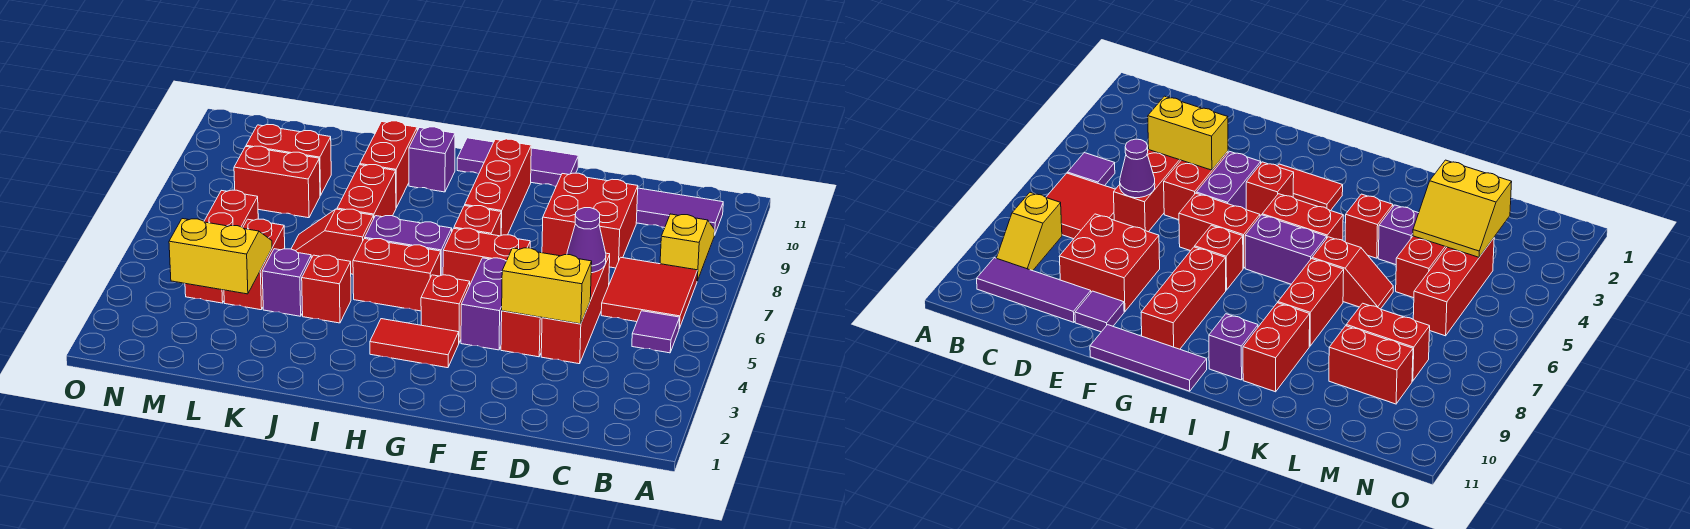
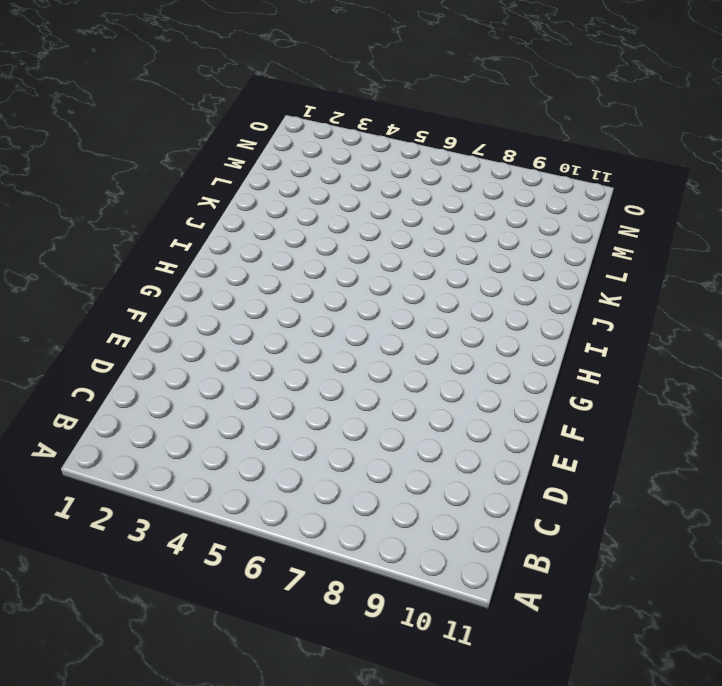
none -> purple tile B5 level 1
none -> red tile B6:C7 level 1
none -> yellow slope B8:B9 level 1 top 8
none -> purple tile B10:D10 level 1

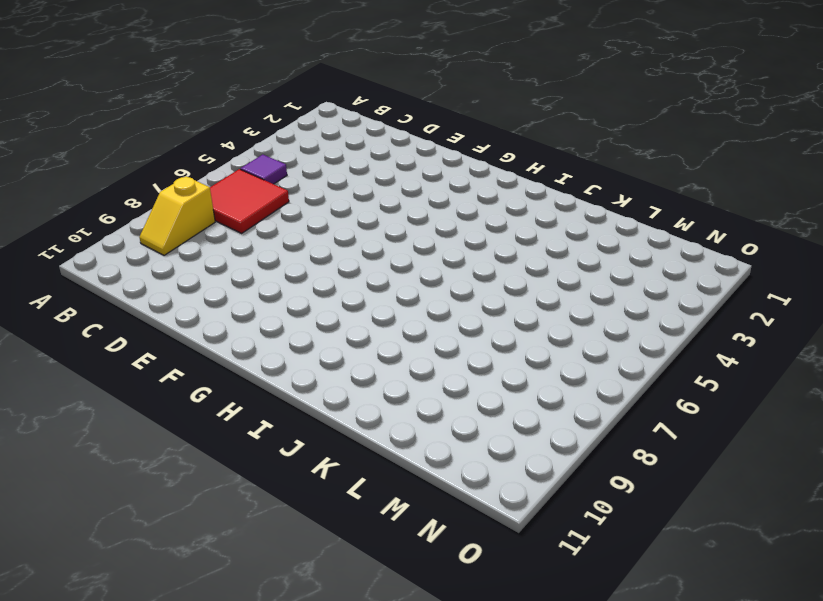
none -> purple tile B10:D10 level 1
none -> red brick D4:D6 level 1
none -> red brick D8:E9 level 1
none -> red brick E4:E5 level 1

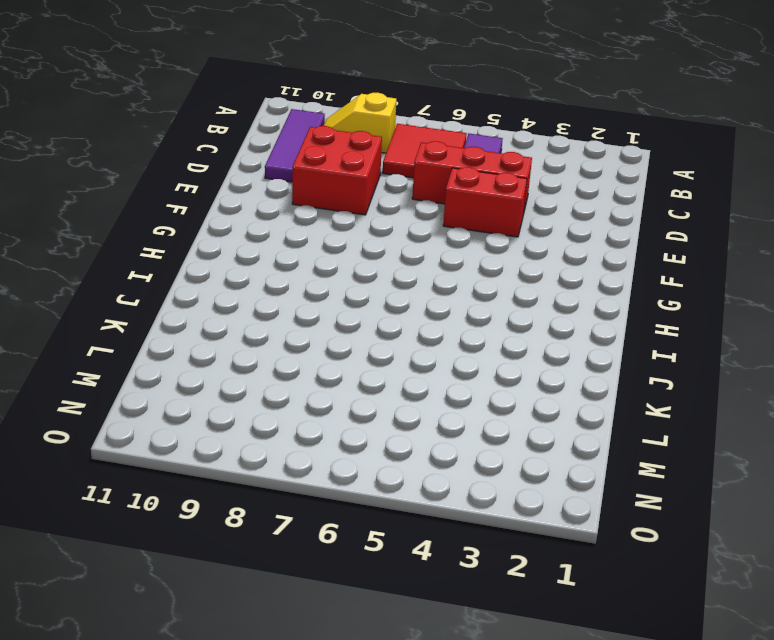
none -> purple tile E10 level 1
none -> purple brick F4:F5 level 1
none -> red brick F6:G6 level 1
none -> purple tile F11:H11 level 1

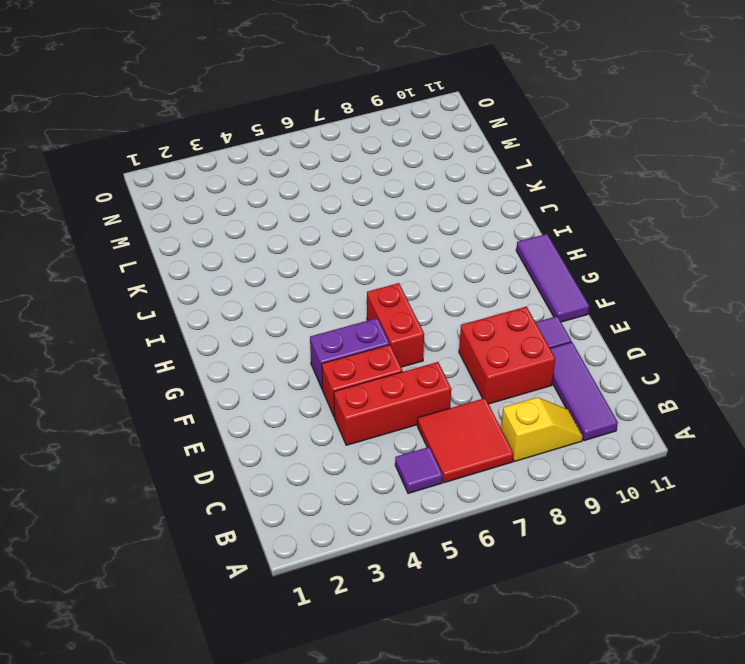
none -> red tile G3:H3 level 1
none -> red brick G4 level 1
none -> red brick G7 level 1
none -> red brick G8:G10 level 1

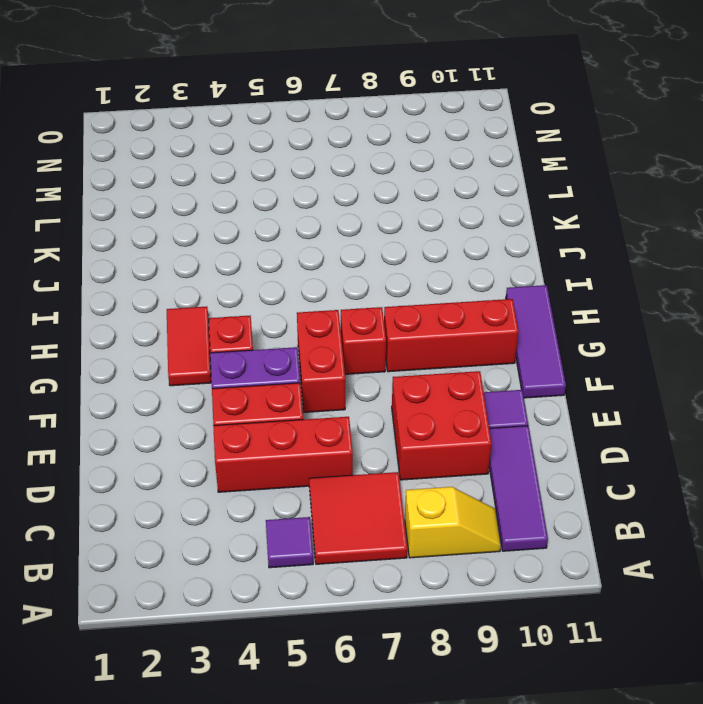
none -> red brick H5:I5 level 1
none -> purple brick H6:I6 level 1
none -> purple brick I10 level 1
none -> red brick J4 level 1

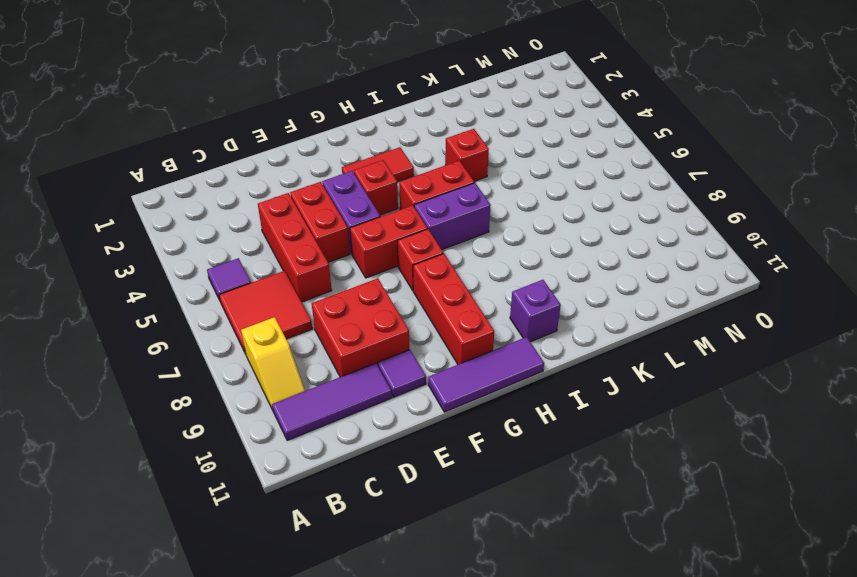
none -> red slope J6:K6 level 1 top J
none -> red brick J7:J8 level 1
none -> red brick J9:J10 level 1
none -> purple brick K4 level 1

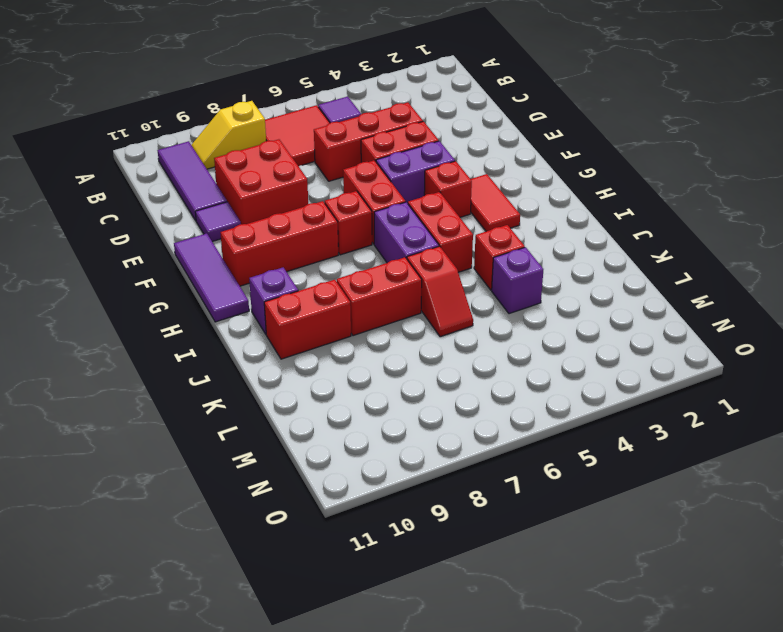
none -> red brick L4:L5 level 1
none -> red brick L8:M8 level 1
none -> red brick L9:M9 level 1
none -> red brick M4:M6 level 1

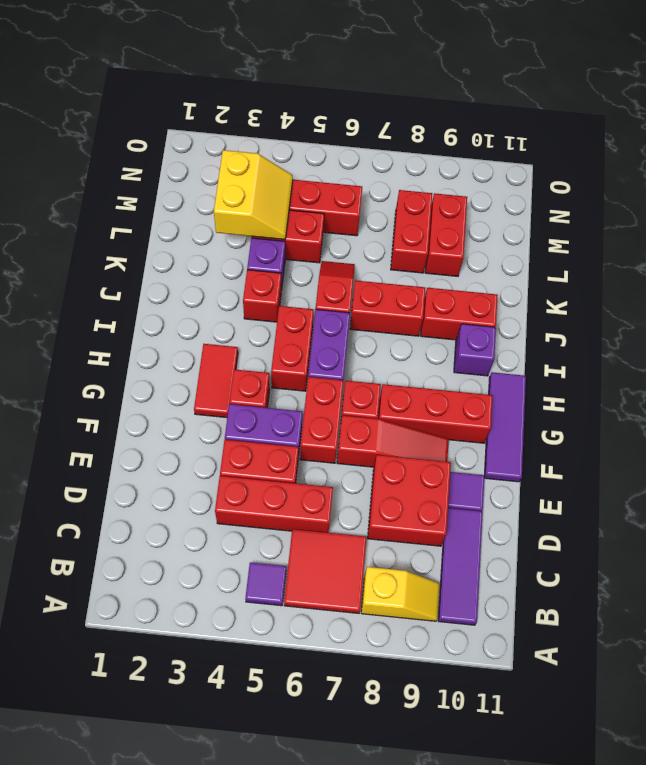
red slope F7:F9 level 1 top 7 -> none
none -> yellow brick D4:E4 level 2
none -> purple cone D6 level 2

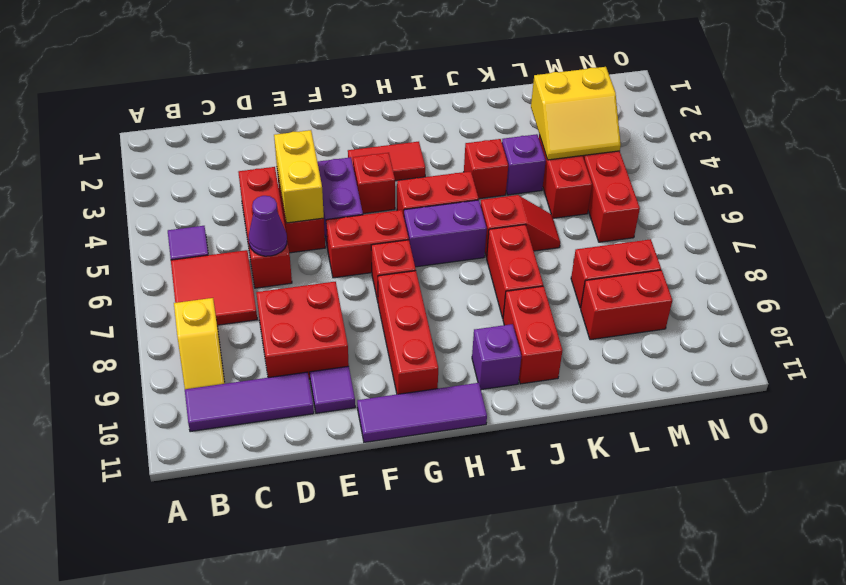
yellow brick E4:E5 level 2 -> yellow brick D4:E4 level 2

